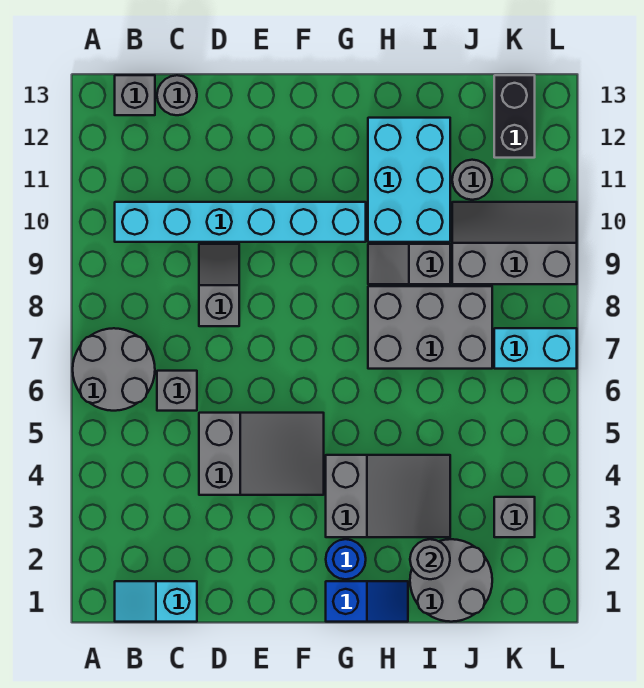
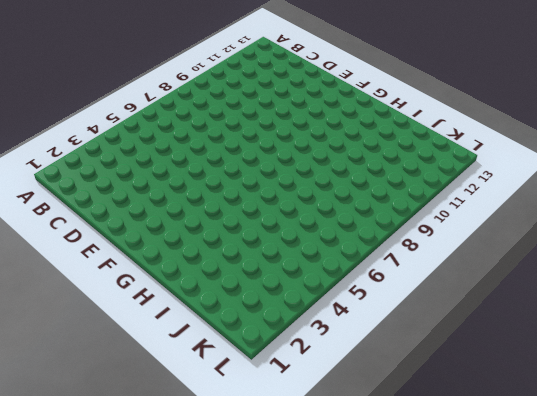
none -> grey round brick A6:B7 level 1
none -> cyan slope B1:C1 level 1 top C
none -> cyan brick B10:G10 level 1

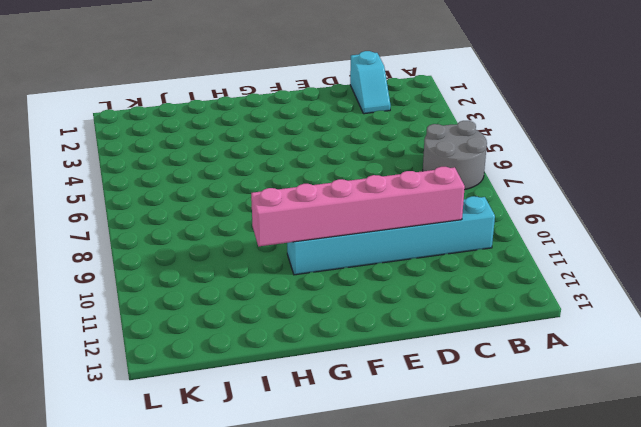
cyan slope C1:C2 level 1 top 1 -> cyan slope B1:C1 level 1 top C
pink brick C10:H10 level 2 -> none
none -> grey brick B13 level 1
none -> grey brick C6 level 1
none -> grey round brick C13 level 1

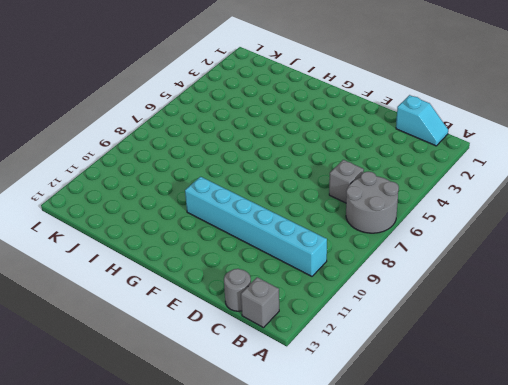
none -> grey slope D4:F5 level 1 top D
none -> grey slope D8:D9 level 1 top 8
none -> blue slope G1:H1 level 1 top G

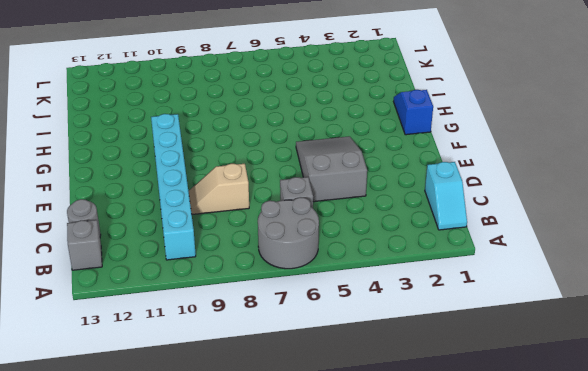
tan slope D8:D9 level 1 top 8 -> grey slope D8:D9 level 1 top 8
none -> blue round brick G2 level 1
none -> grey slope G3:I4 level 1 top G
none -> grey brick H7:J8 level 1

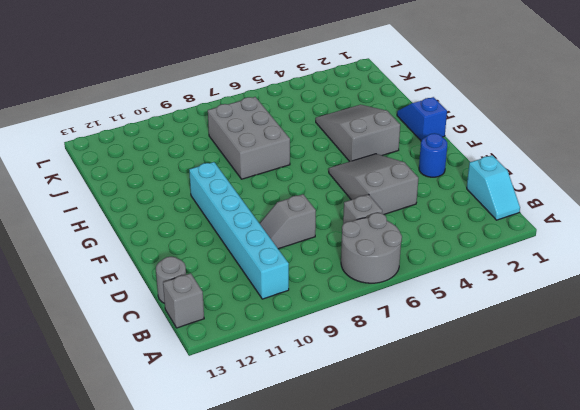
blue round brick E2 level 1 -> blue round brick G2 level 1
none -> grey slope H9:I9 level 1 top I
none -> cyan brick H10:I12 level 1
none -> grey round brick I1:J2 level 1

